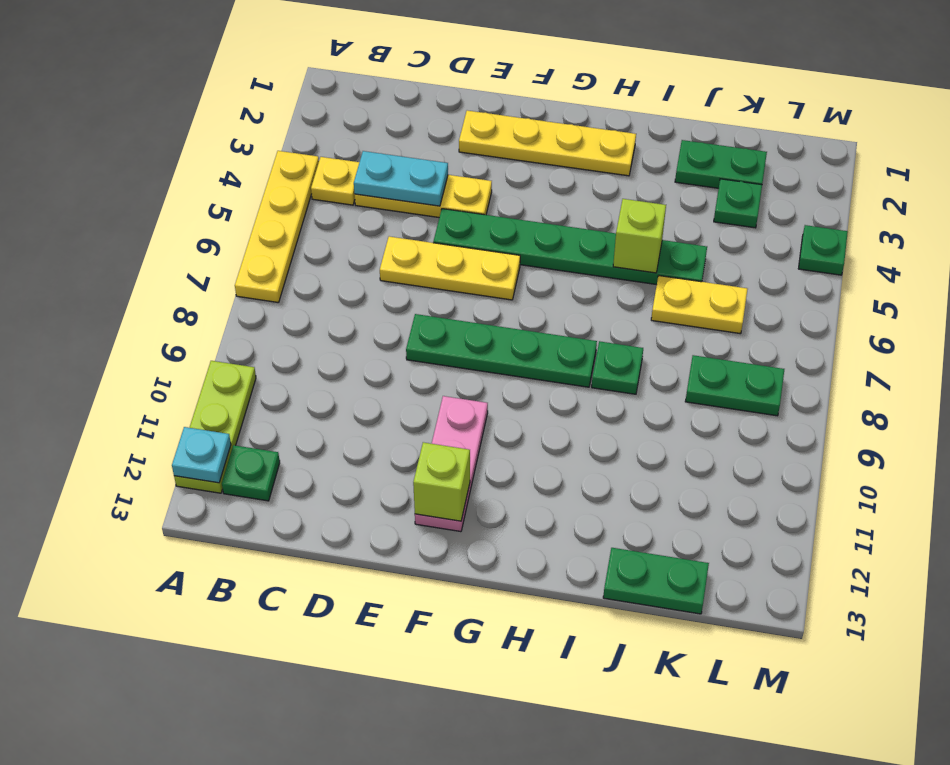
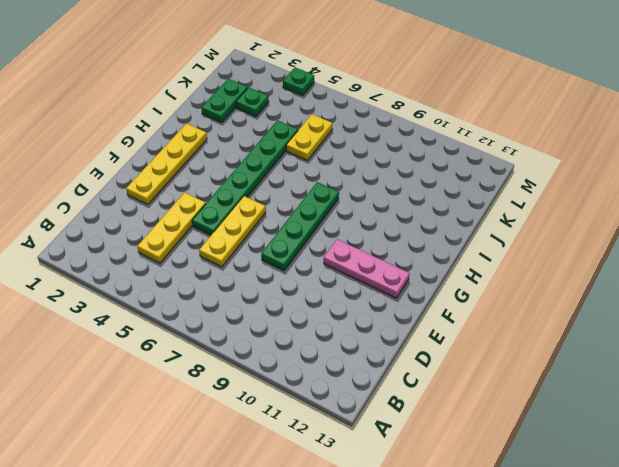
none -> yellow plate A4:A7 level 1
none -> lime plate A10:A12 level 1
none -> yellow plate B4 level 1

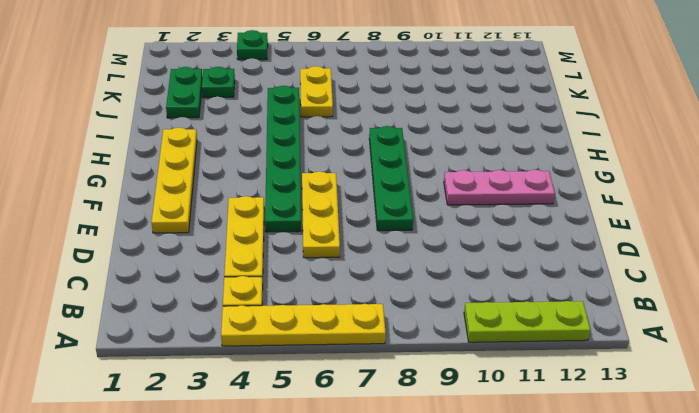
none -> green plate B12 level 1
none -> green plate I8 level 1
none -> green plate J13:K13 level 1

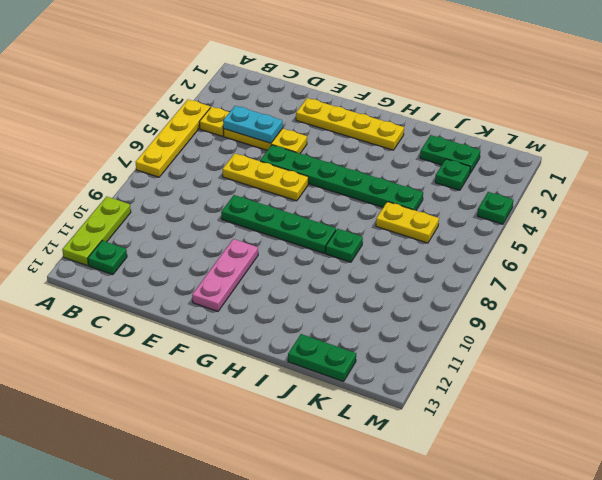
none -> green plate K8:L8 level 1
none -> cyan plate A12 level 2
none -> lime brick F12 level 2

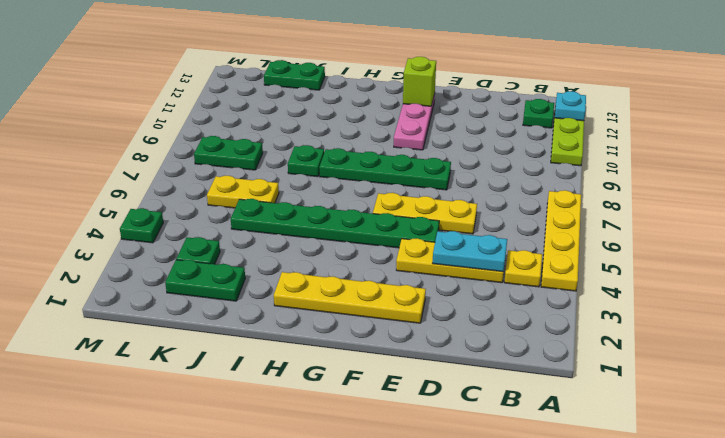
none -> lime brick I5 level 2

